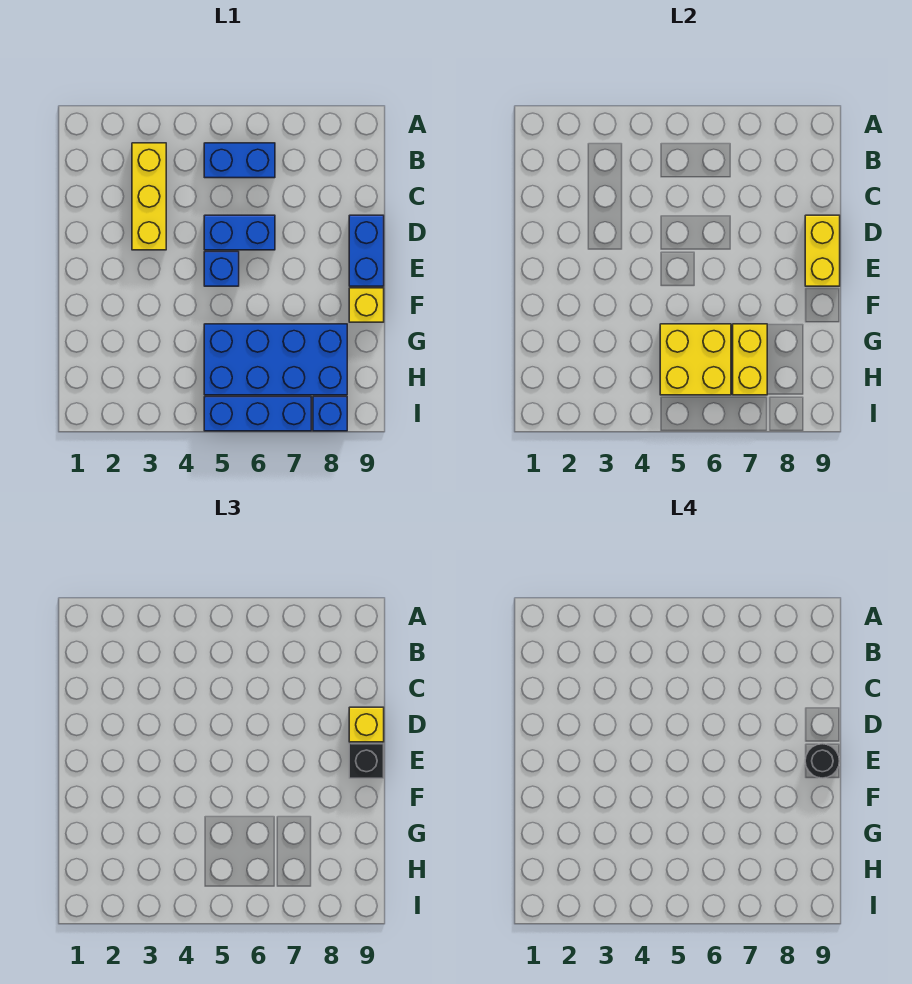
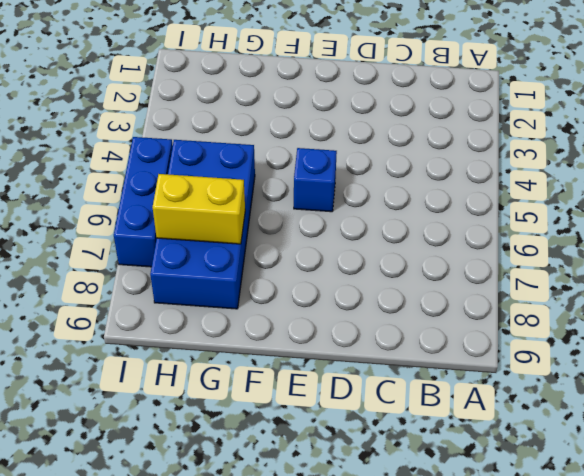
none -> yellow brick B3:D3 level 1
none -> blue brick B5:B6 level 1
none -> blue brick D5:D6 level 1

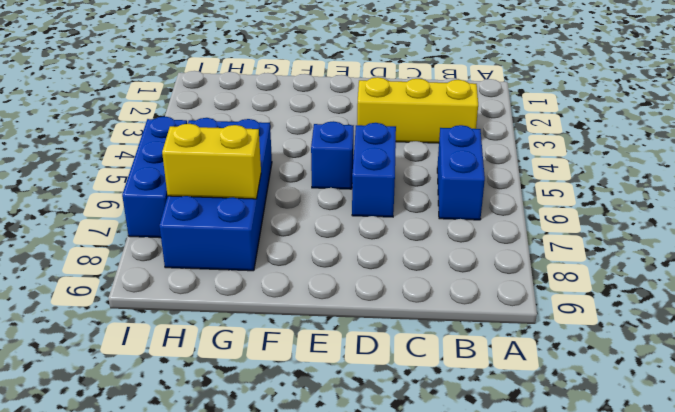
none -> blue brick D9:E9 level 1
none -> yellow brick F9 level 1
none -> blue brick I8 level 1

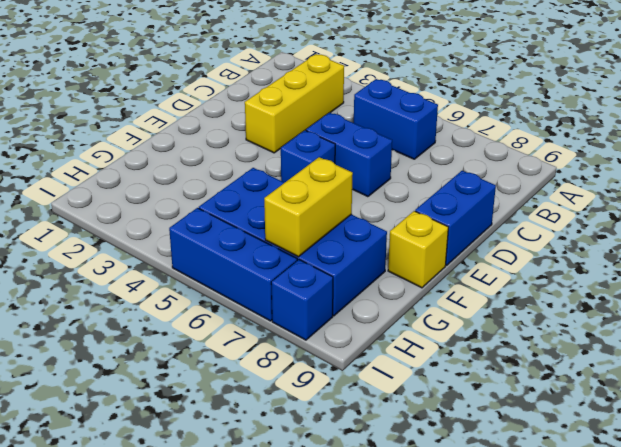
none -> yellow brick D9:E9 level 2
none -> yellow brick G5:H6 level 2
none -> yellow brick D9 level 3

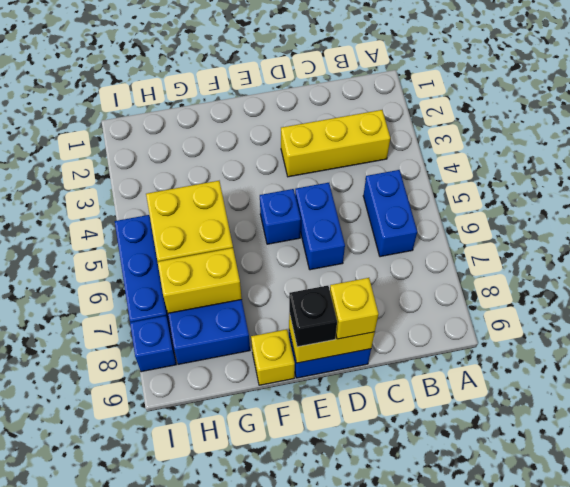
none -> black round brick E9 level 4

